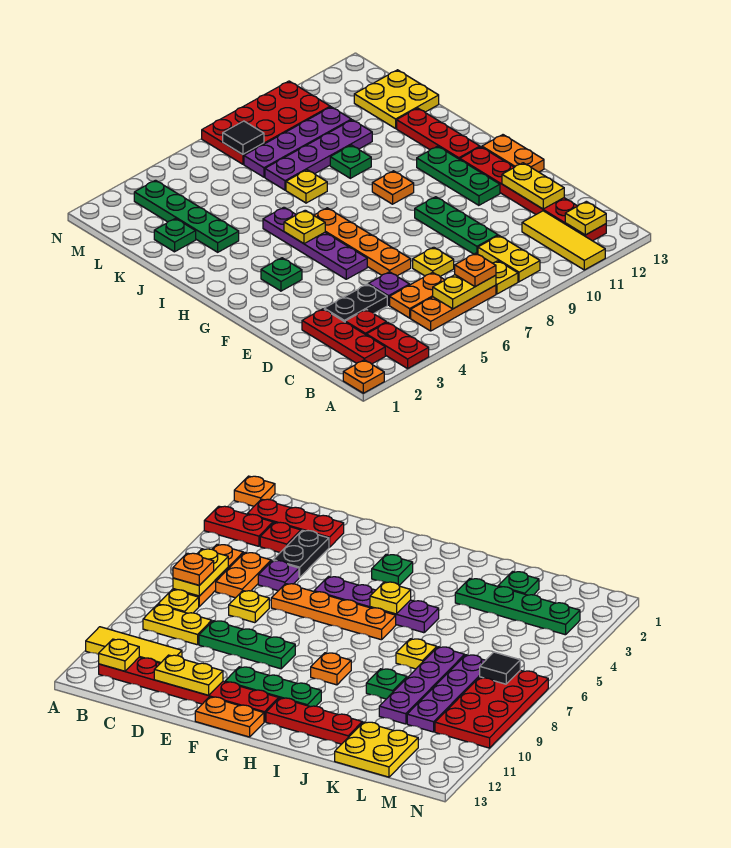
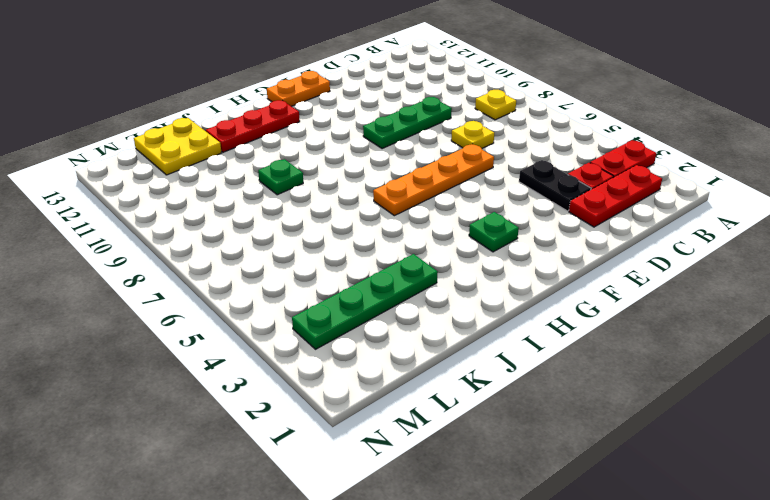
none -> orange plate A1 level 1
none -> yellow tile A11:C11 level 1
none -> orange plate B5:B7 level 1
none -> yellow plate B9:C9 level 1

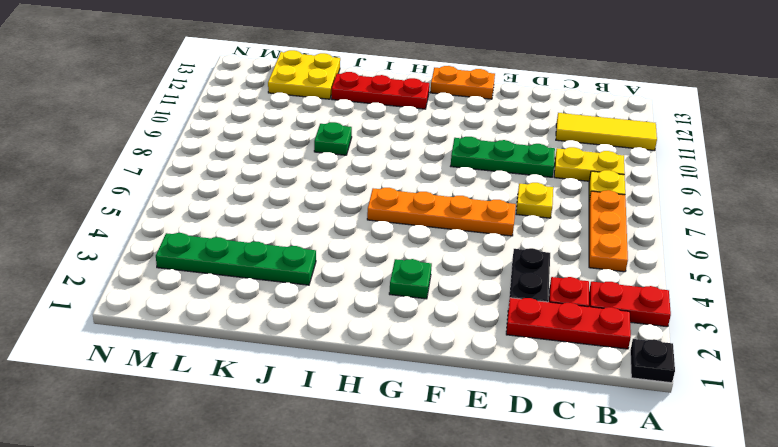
black plate A1 level 1 -> orange plate A1 level 1
none -> red plate B12:G12 level 1
none -> orange plate C5:C6 level 1
none -> purple plate D5 level 1
none -> purple plate F5:I5 level 1

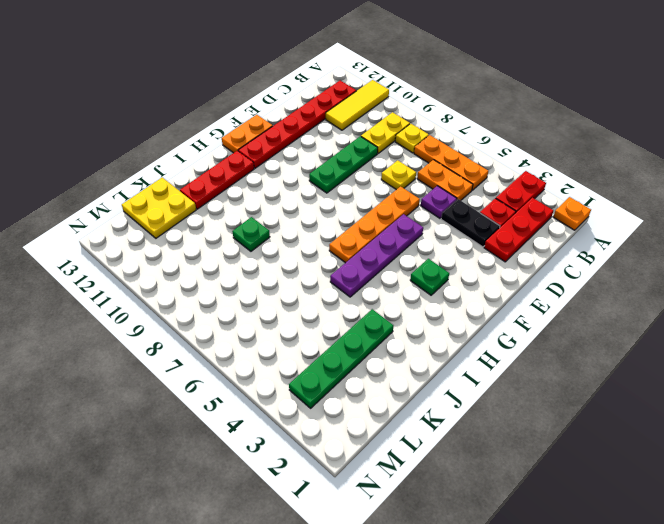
none -> green plate F11:H11 level 1
none -> orange plate H9 level 1
none -> yellow plate J7 level 1
none -> green plate K2 level 1

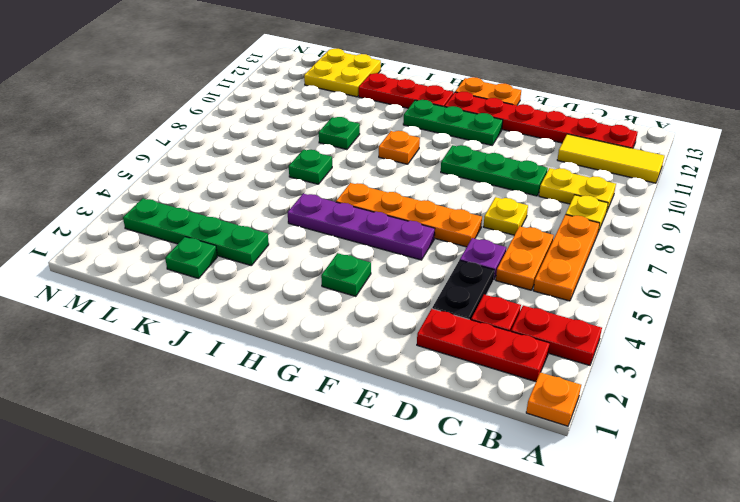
green plate J7 level 1 -> yellow plate J7 level 1
none -> purple plate K7:K10 level 1
none -> purple plate L7:L10 level 1
none -> red plate M7:N10 level 1
none -> yellow plate B6:B7 level 2

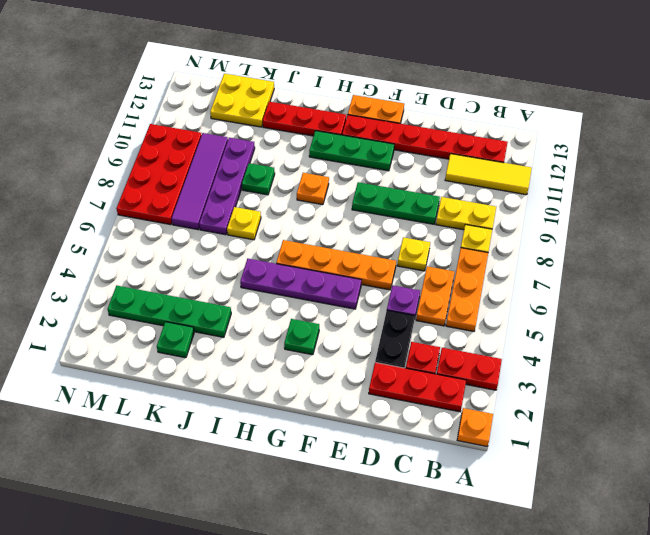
purple tile L7:L10 level 1 -> purple plate L7:L10 level 1
none -> yellow plate B6:B7 level 2
none -> yellow plate B12 level 2
none -> yellow plate D12:E12 level 2
none -> yellow plate H5 level 2

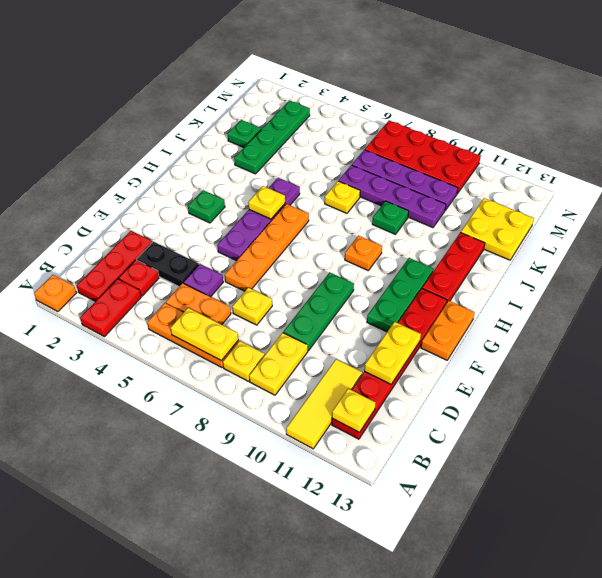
none -> black tile M7 level 2
none -> orange plate B7 level 3

